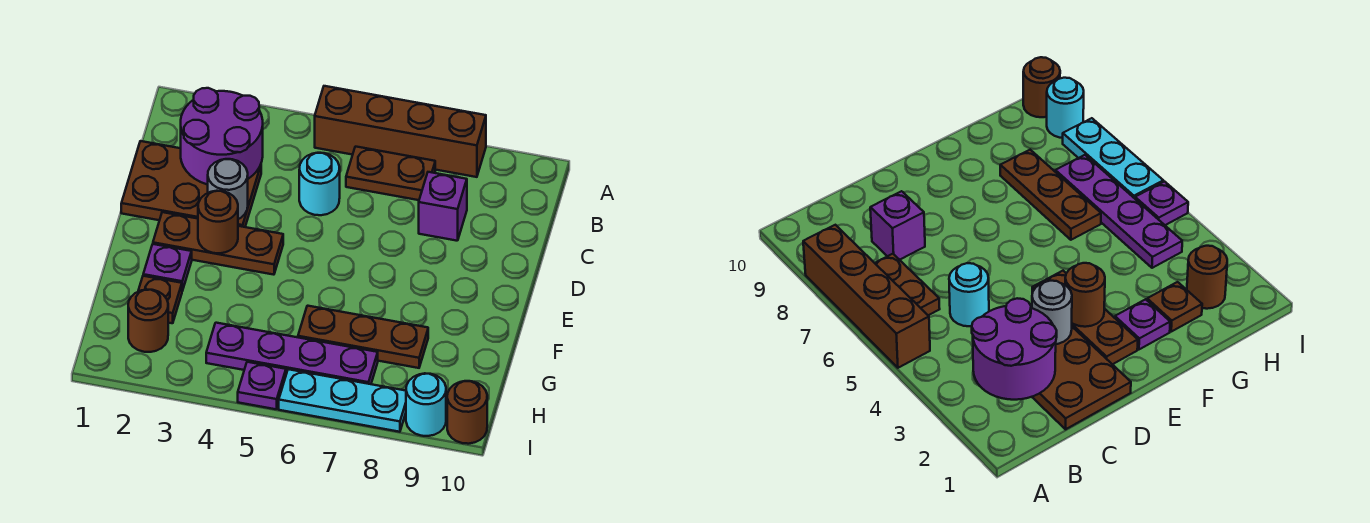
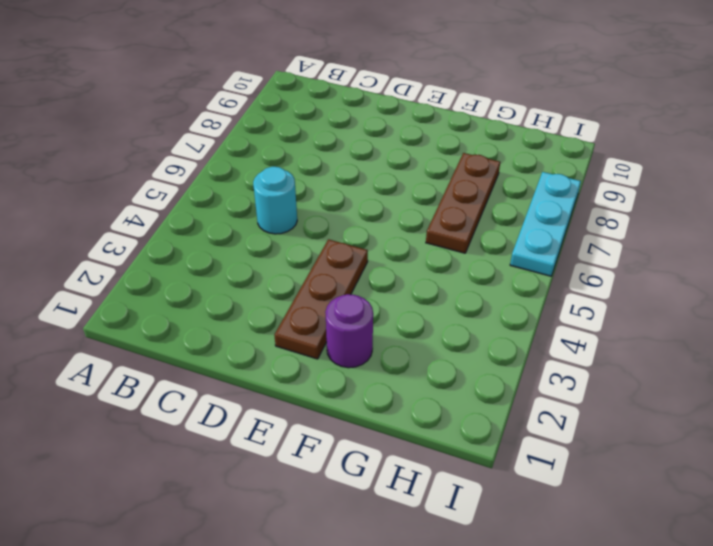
purple round brick F2 level 1 -> purple plate F2 level 1
none -> brown brick A5:A8 level 1
none -> brown plate B6:B7 level 1
none -> brown plate C1:D3 level 1

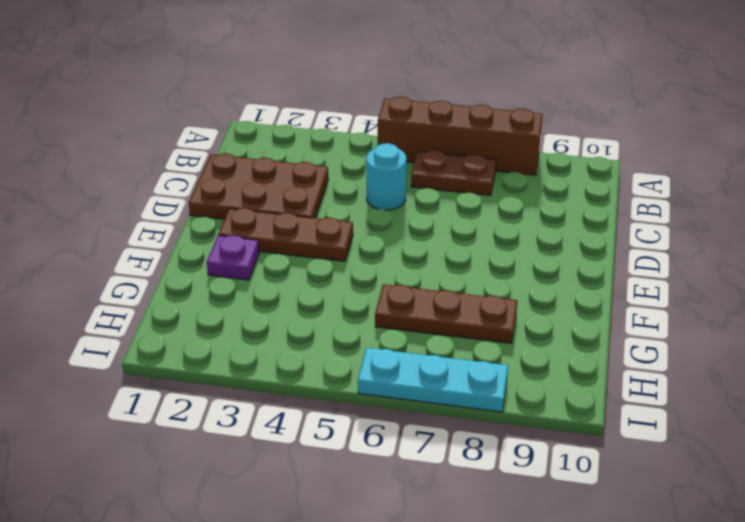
none -> purple brick C8 level 1
none -> brown plate G2 level 1
none -> brown round brick H2 level 1

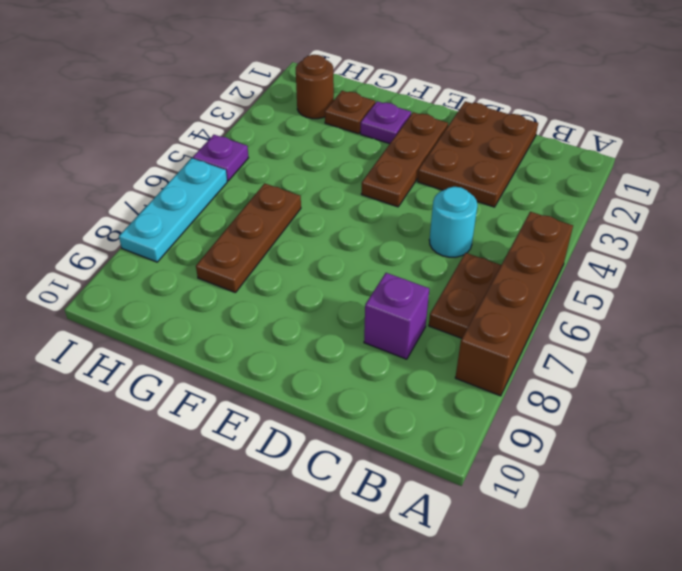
none -> purple plate H4:H7 level 1
none -> cyan round brick I9 level 1
none -> brown round brick I10 level 1

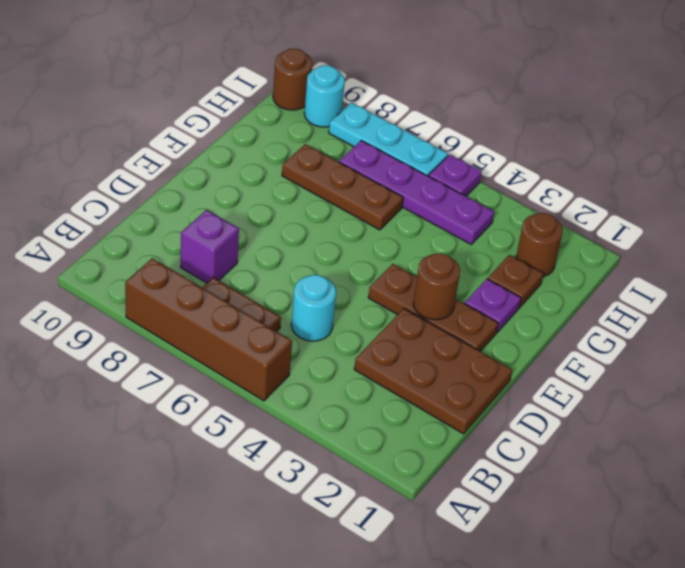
none -> purple round brick B2:C3 level 2
none -> grey round brick D3 level 2

